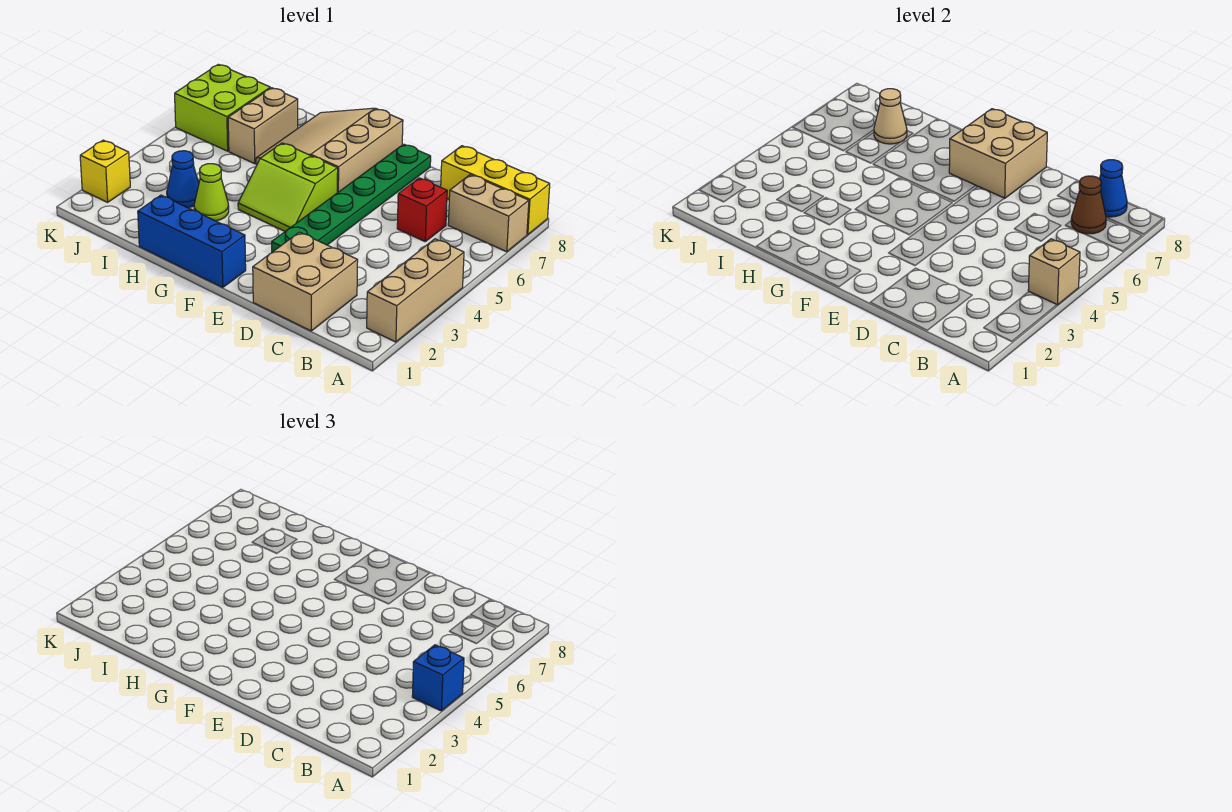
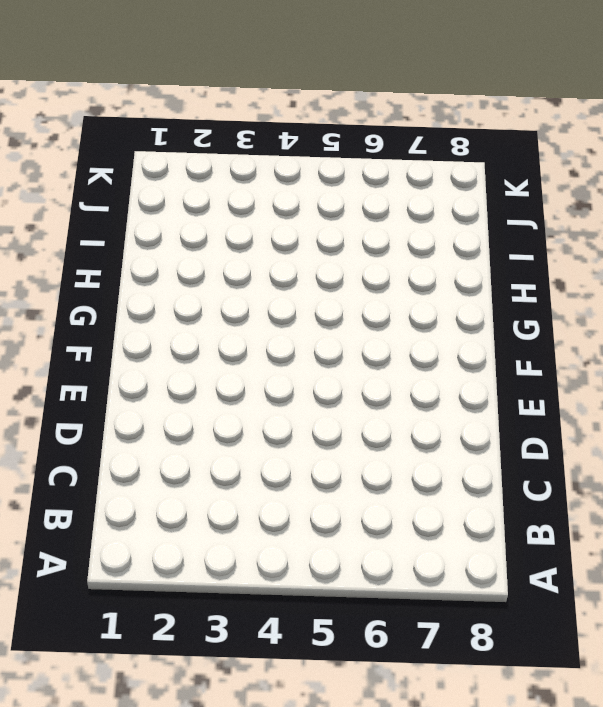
none -> tan brick A2:A4 level 1
none -> tan brick A7:B7 level 1
none -> yellow brick A8:C8 level 1

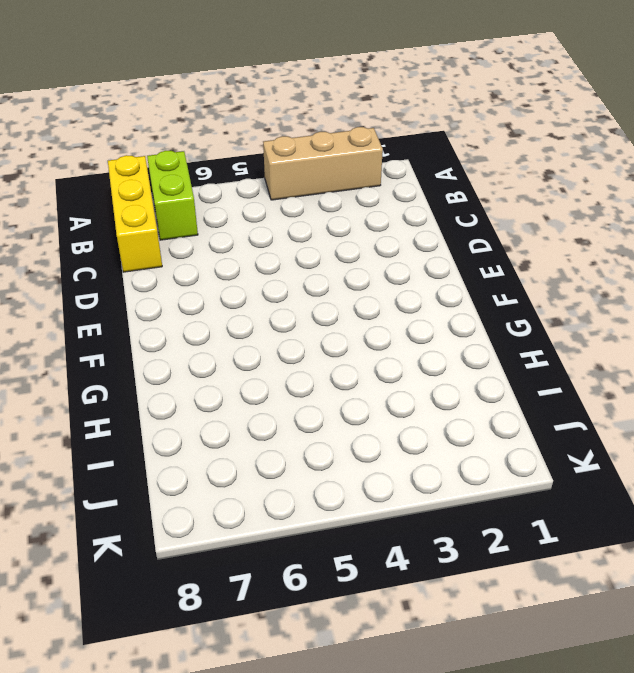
lime brick A7:B7 level 1 -> tan brick A7:B7 level 1
none -> tan brick C1:D2 level 1
none -> red brick C6 level 1
none -> green plate E3:E8 level 1

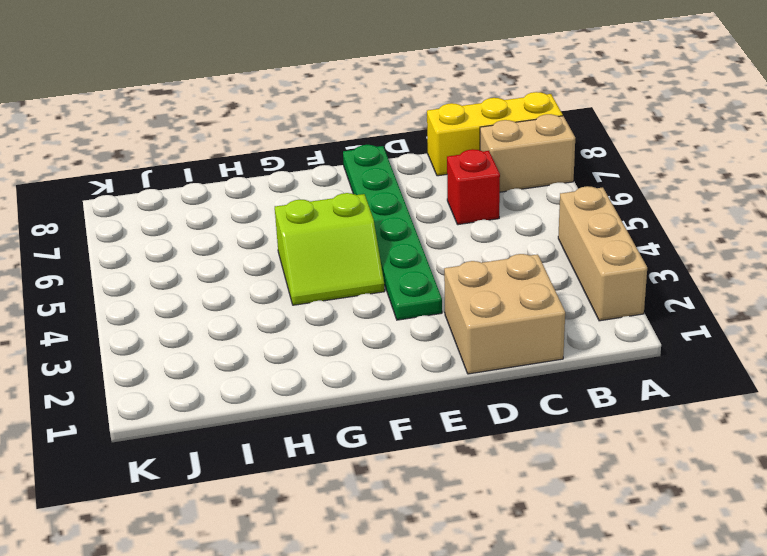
none -> blue brick F1:H1 level 1
none -> tan slope F6:H8 level 1 top F
none -> lime cone H3 level 1

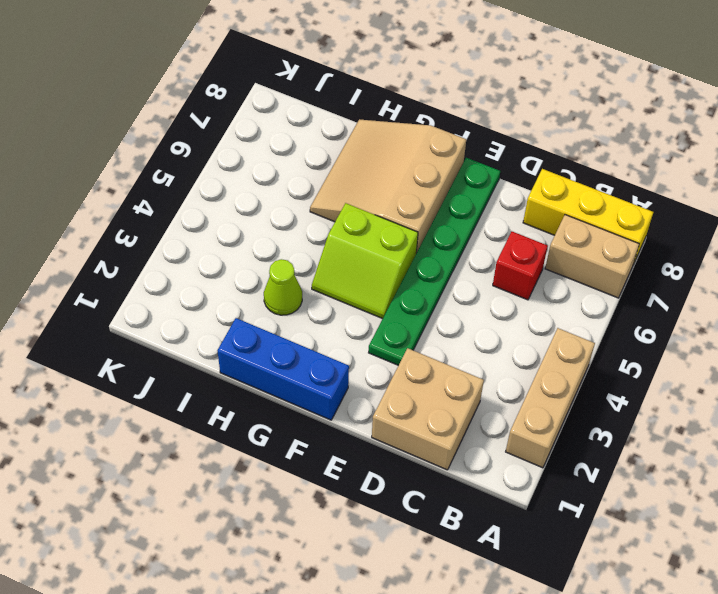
none -> blue cone I3 level 1
none -> tan brick I6:I7 level 1
none -> lime brick J6:K7 level 1

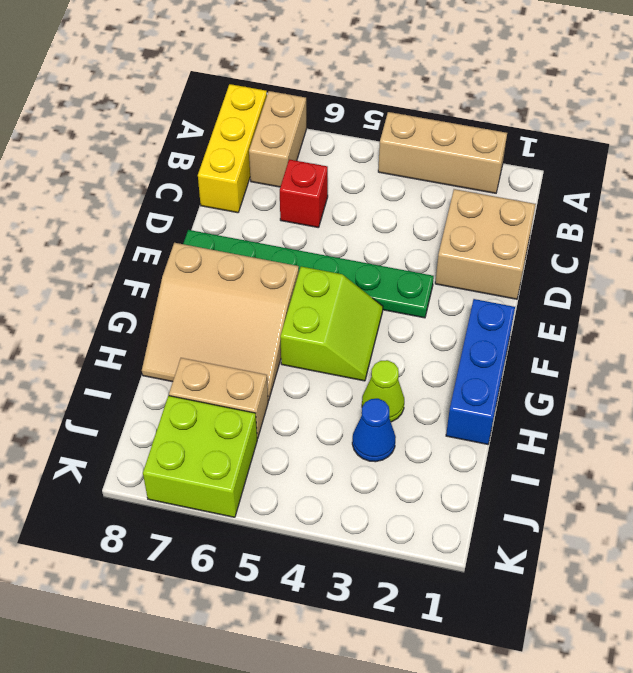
none -> yellow brick K2 level 1
none -> tan brick A4 level 2
none -> brown cone B7 level 2

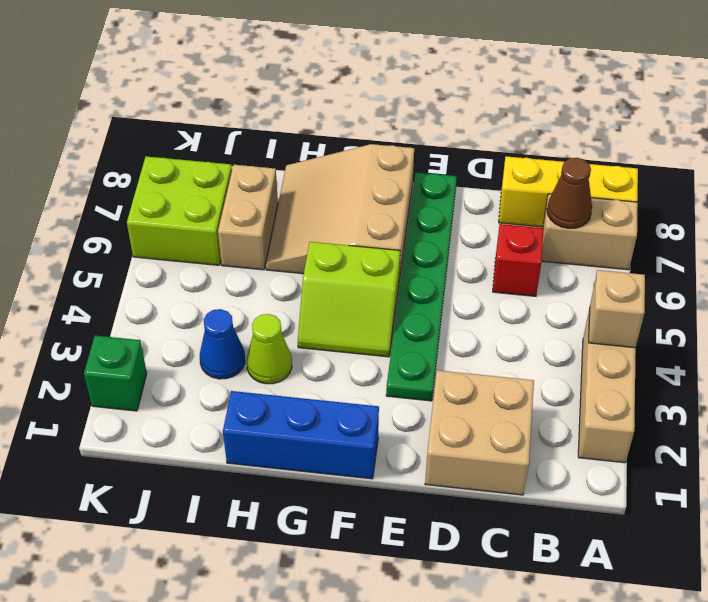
green brick K2 level 1 -> yellow brick K2 level 1
none -> blue cone B8 level 2
none -> tan brick E7:F8 level 2
none -> tan cone I7 level 2

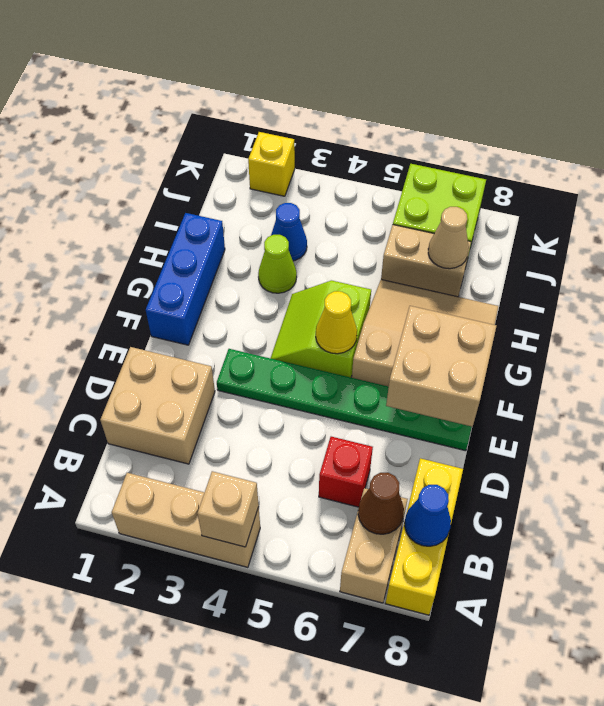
yellow cone F5 level 2 -> none
none -> blue brick A4 level 3

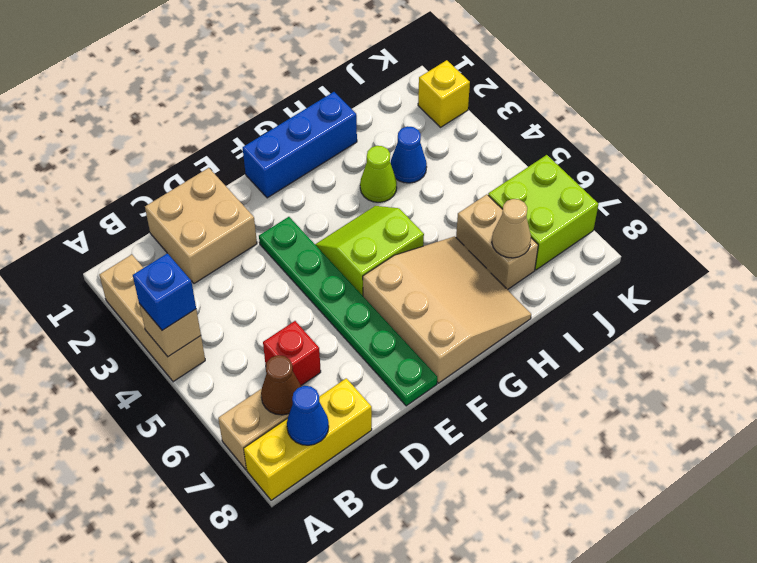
none -> tan brick E7:F8 level 2

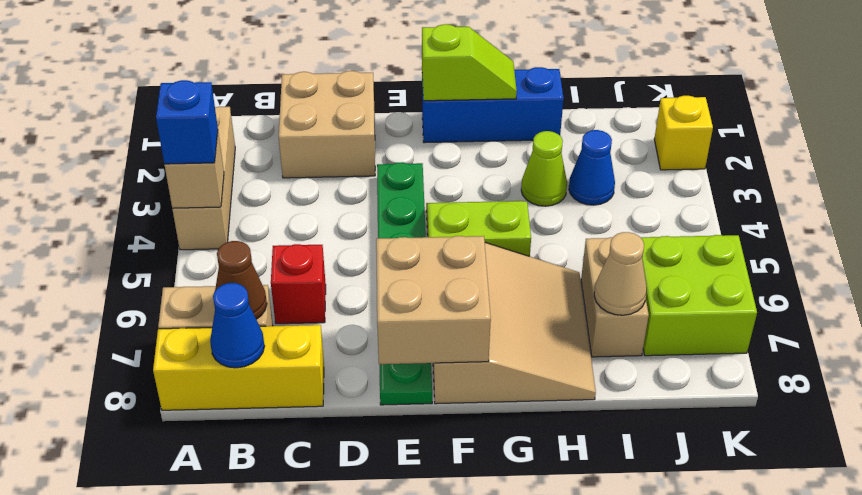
lime slope F1:G1 level 2 top F -> none

